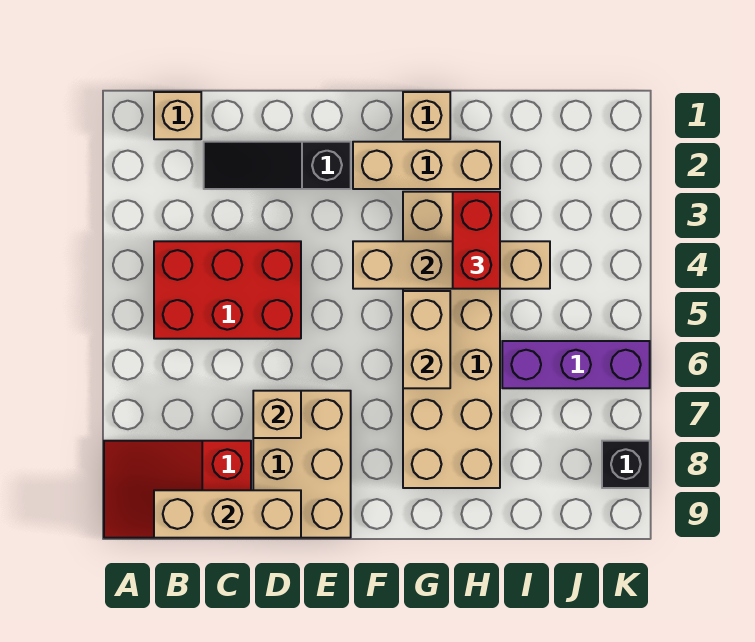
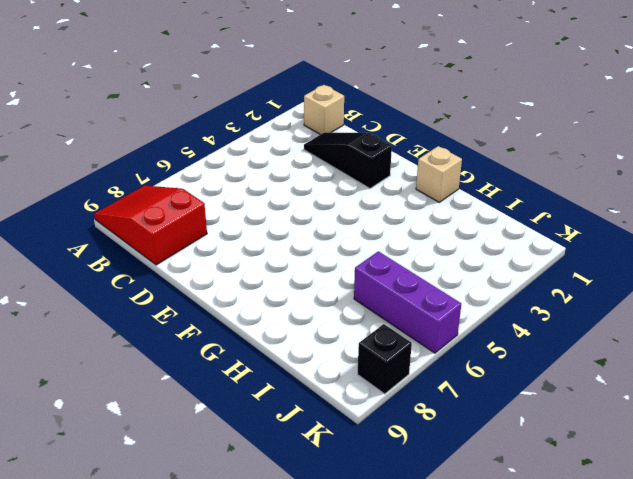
none -> red brick B4:D5 level 1
none -> tan brick D7:E9 level 1
none -> tan brick F2:H2 level 1

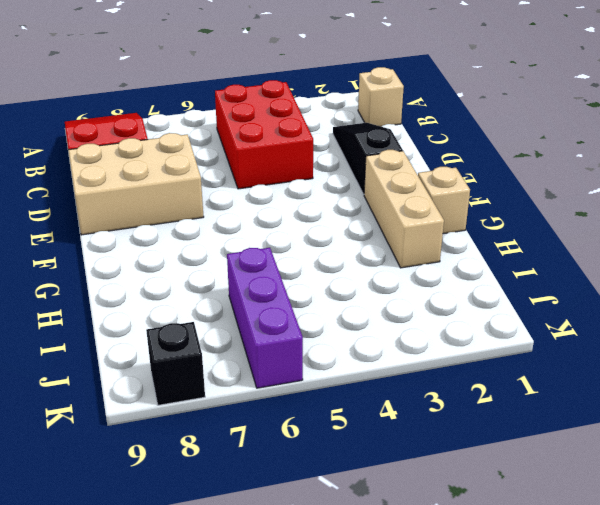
none -> tan brick G3:H8 level 1
none -> tan brick B9:D9 level 2
none -> tan brick D7 level 2

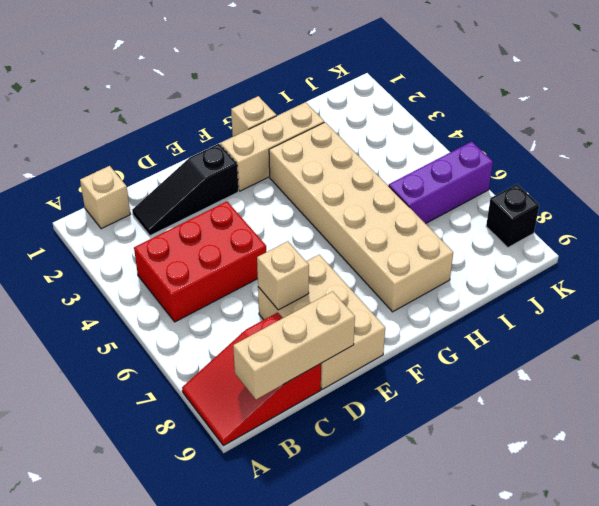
none -> tan brick F4:I4 level 2
none -> tan brick G5:G6 level 2
none -> red brick H3:H4 level 3

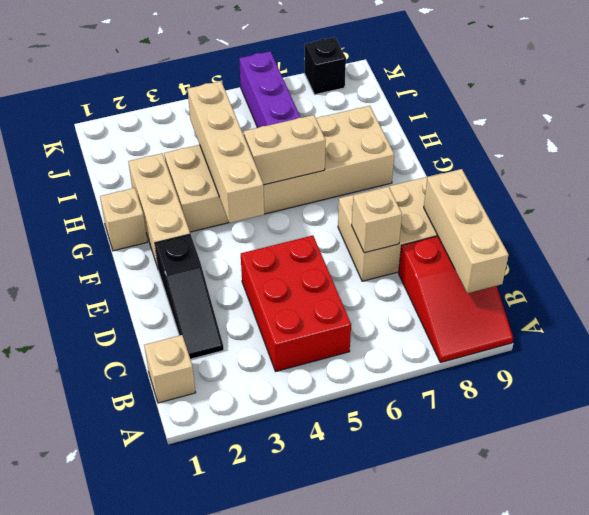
none -> red brick H3:H4 level 3

